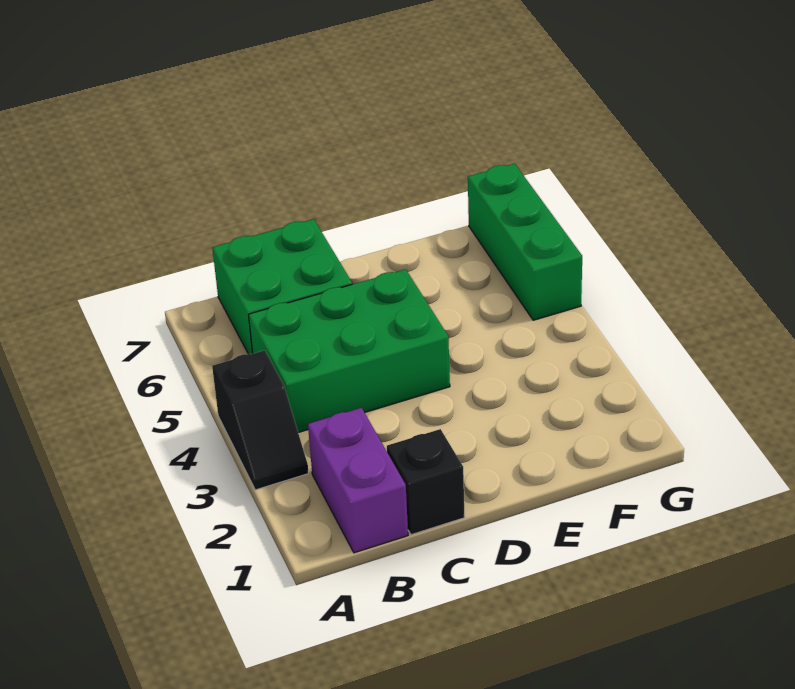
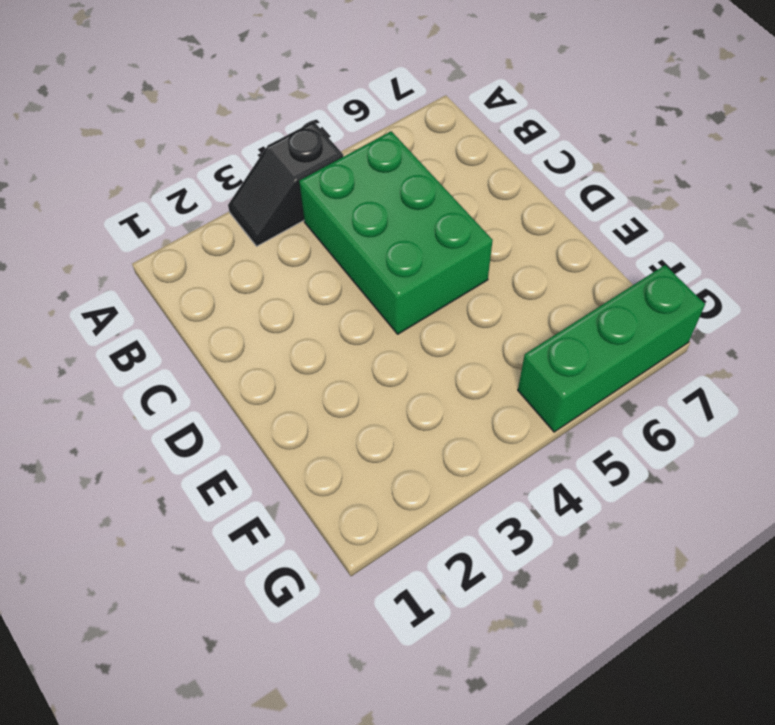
none -> purple brick B1:B2 level 1
none -> green brick B6:C7 level 1

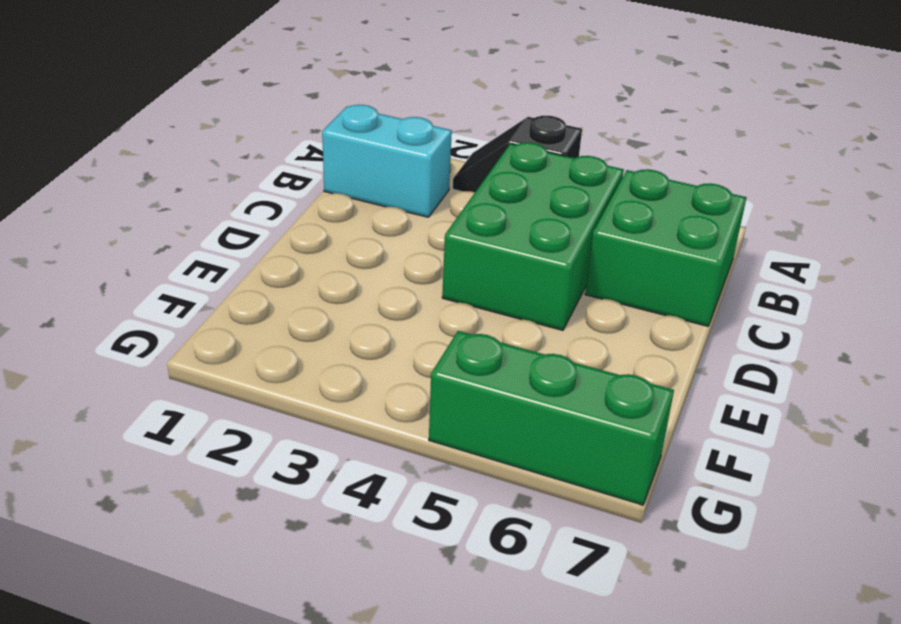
cyan brick B1:B2 level 1 -> purple brick B1:B2 level 1
none -> black brick C1 level 1

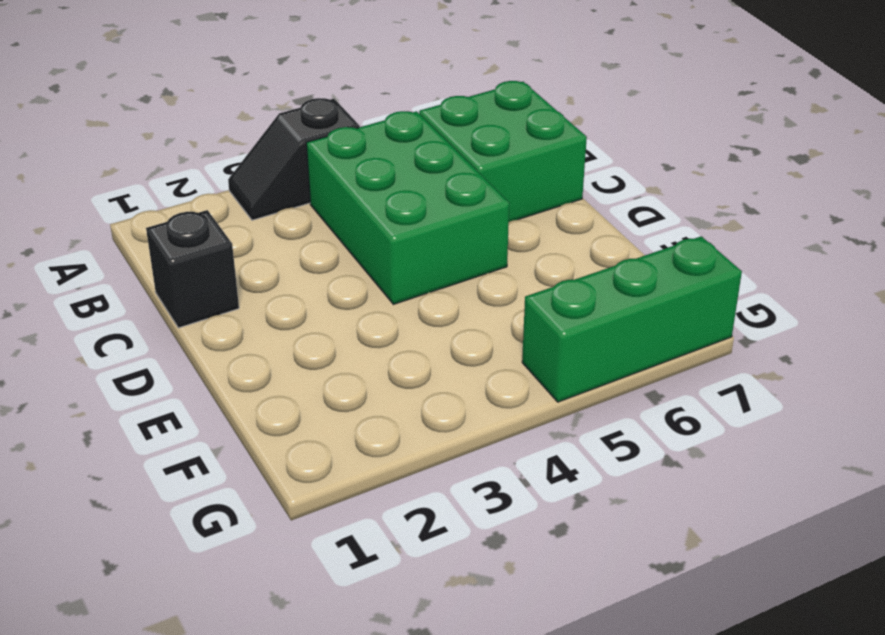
none -> purple brick B1:B2 level 1

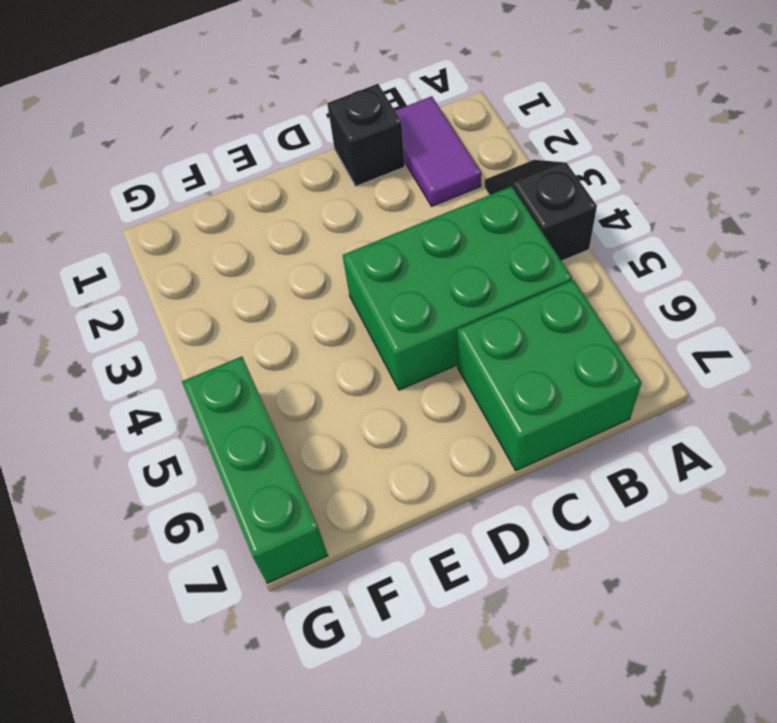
purple tile B1:B2 level 1 -> purple brick B1:B2 level 1

